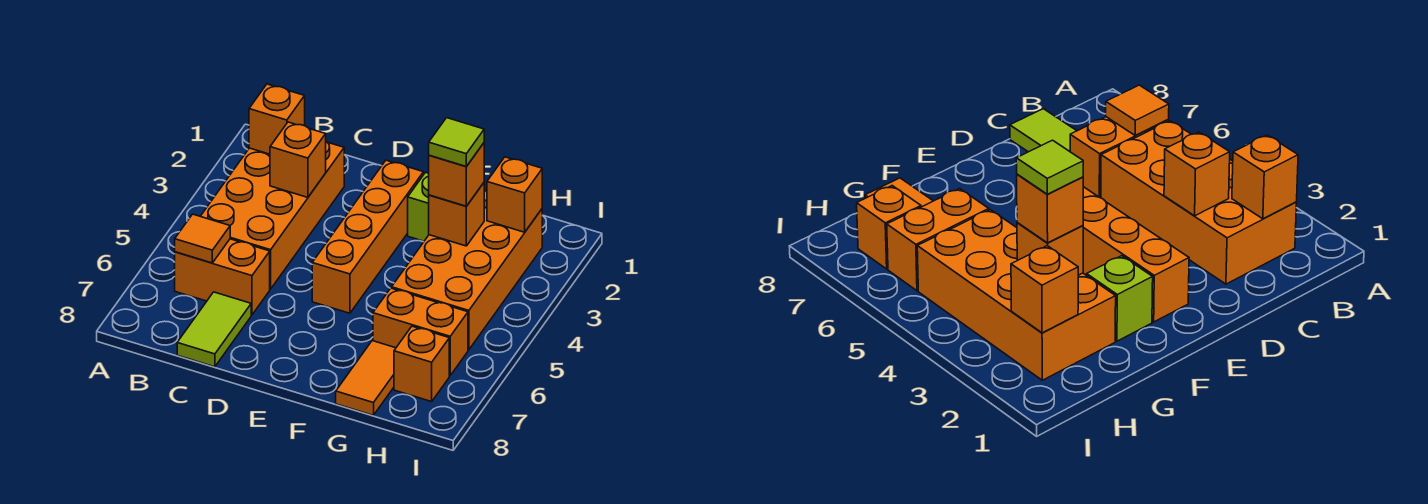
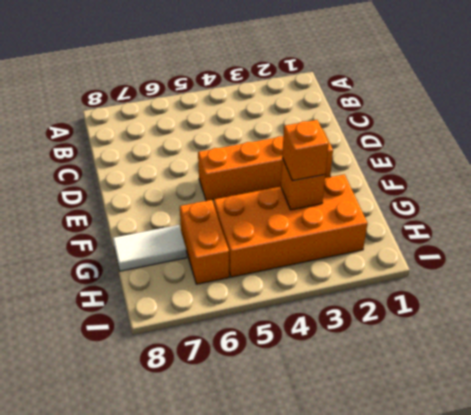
white tile G7:G8 level 1 -> orange tile G7:G8 level 1
none -> orange brick B2:C5 level 1
none -> orange brick B6:C6 level 1
none -> lime tile C7:C8 level 1

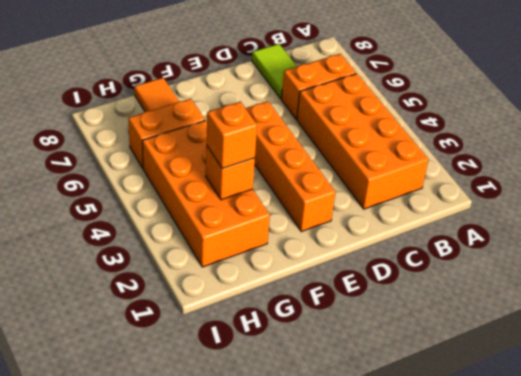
none -> lime brick F2 level 1
none -> orange brick H7 level 1
none -> orange brick B2 level 2

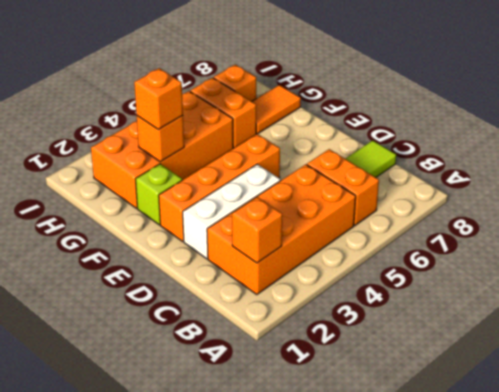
white brick D2:D4 level 1 -> none
none -> orange tile B6 level 2
none -> orange brick C3 level 2
none -> orange brick H2 level 2

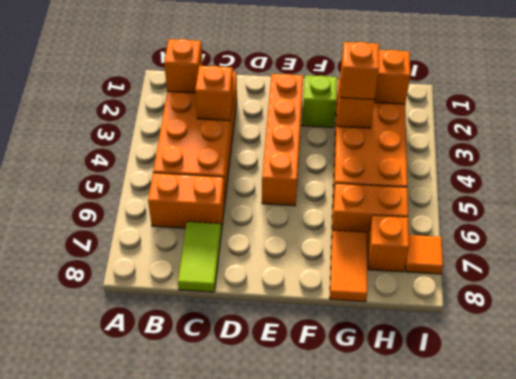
orange tile I7 level 1 -> orange tile B6 level 2
none -> lime tile G3 level 4

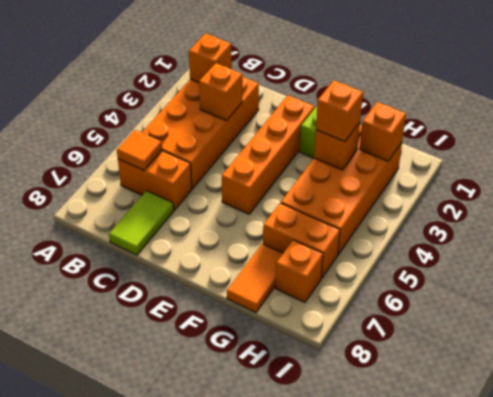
none -> lime tile G3 level 4

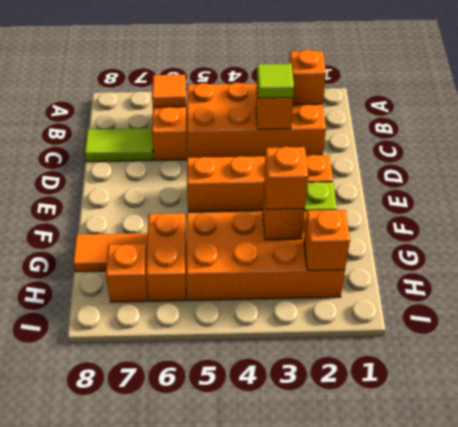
lime tile C3 level 3 -> lime tile G3 level 4

